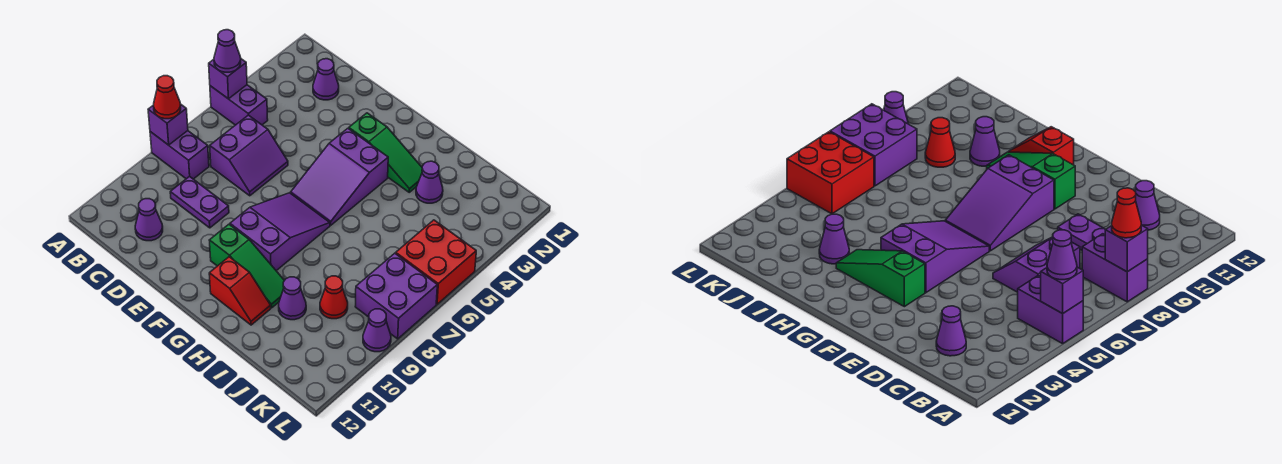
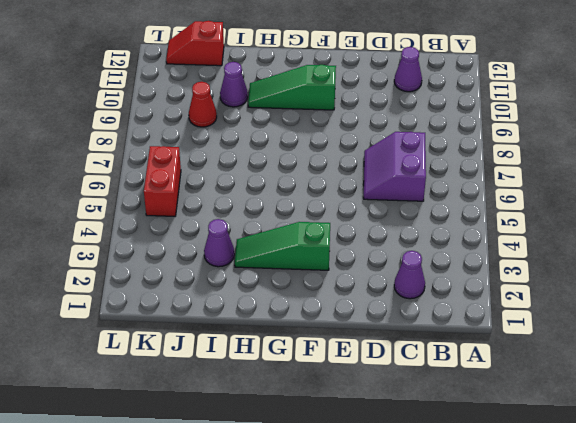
red slope J12:K12 level 1 top J -> red slope G11:H11 level 1 top G
red brick K5:K6 level 1 -> red brick K5:L6 level 1
none -> purple brick A5:B5 level 1
none -> purple brick A8:B8 level 1
none -> purple plate C9:D9 level 1

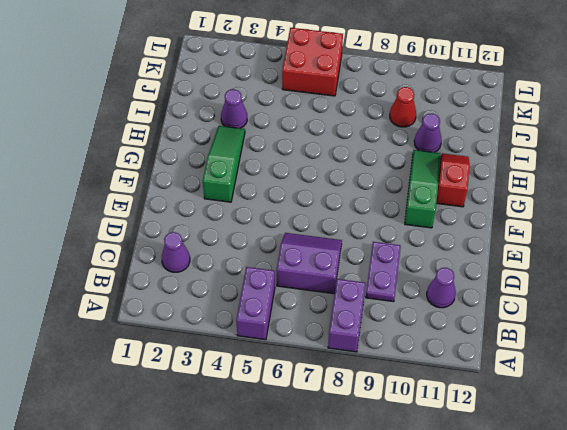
none -> purple slope F4:G6 level 1 top 4
none -> purple slope F7:G9 level 1 top 9
none -> purple brick K7:L8 level 1

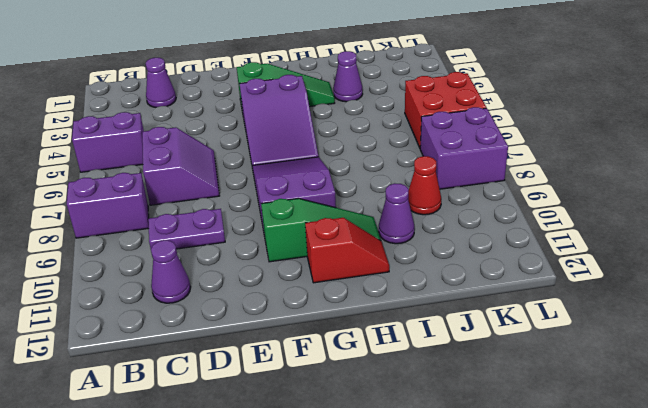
none -> purple cone L9 level 1
none -> purple brick A5 level 2
none -> purple brick A8 level 2

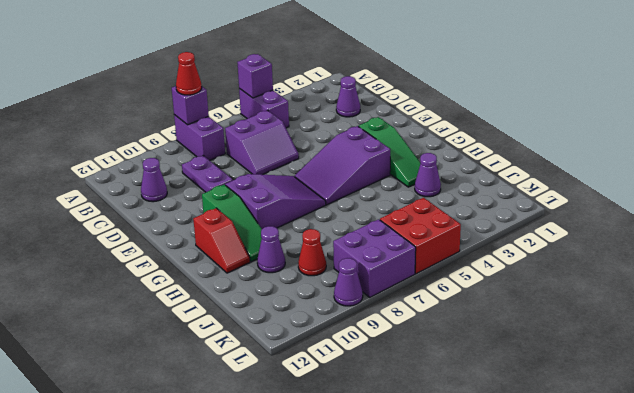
none -> purple cone A5 level 3

